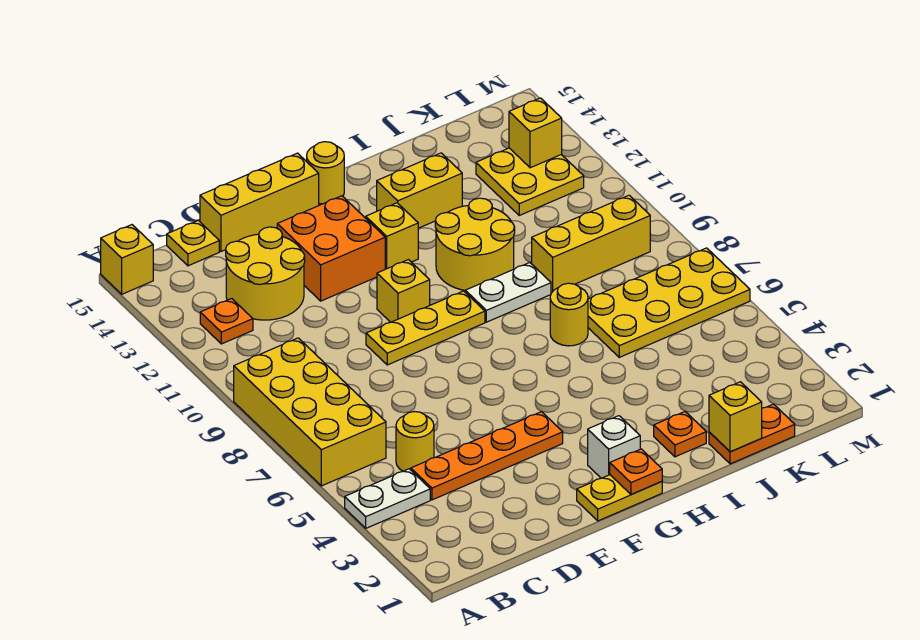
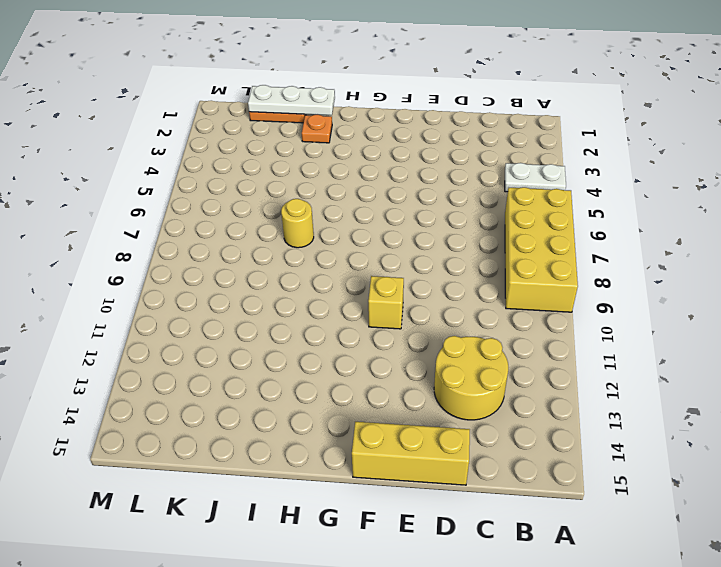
white plate I1:K1 level 2 -> yellow brick J1 level 2
none -> yellow brick A15 level 1
none -> orange plate B12 level 1
none -> orange plate C4:F4 level 1

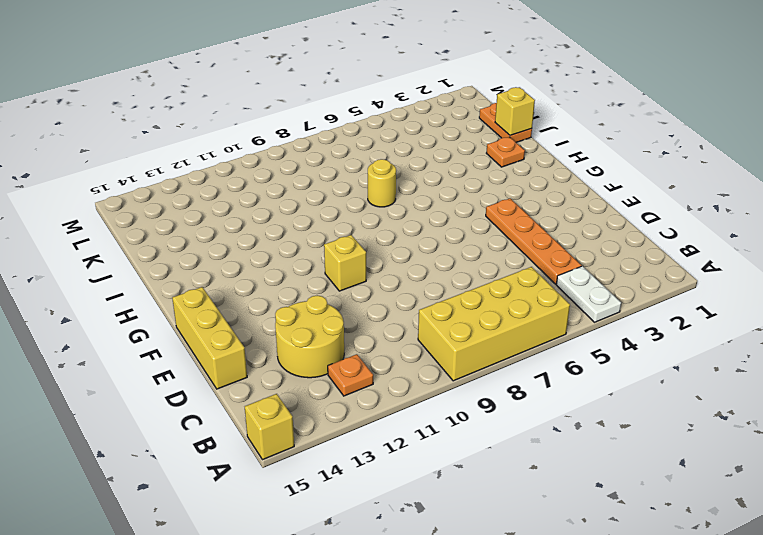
none -> yellow round brick C5 level 1
none -> yellow plate C15 level 1
none -> yellow plate E9:G9 level 1

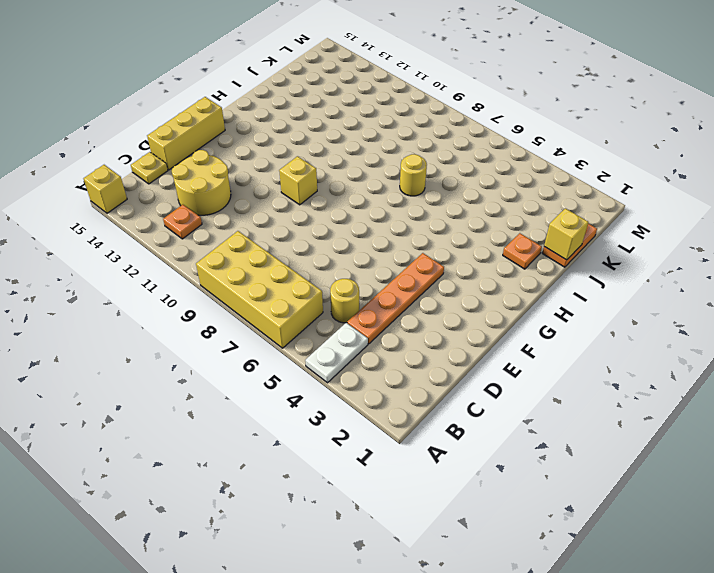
none -> yellow plate E9:G9 level 1
none -> orange brick E12:F13 level 1
none -> yellow plate F1:G1 level 1

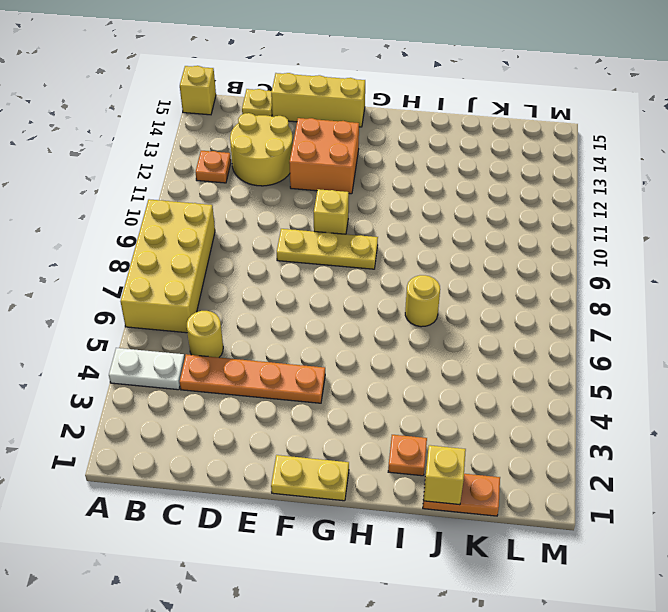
none -> white brick G2 level 1
none -> yellow brick G12 level 1
none -> yellow round brick G15 level 1

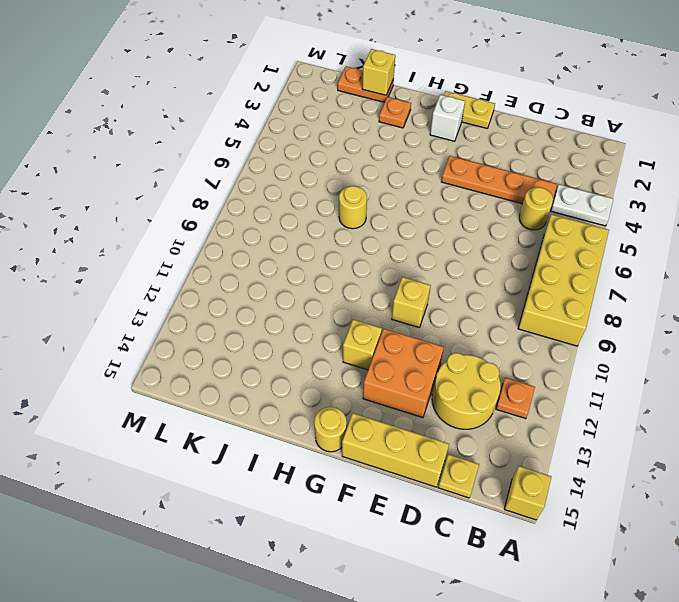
none -> yellow plate E9:G9 level 1
none -> white plate H9:I9 level 1
none -> yellow round brick H10:I11 level 1

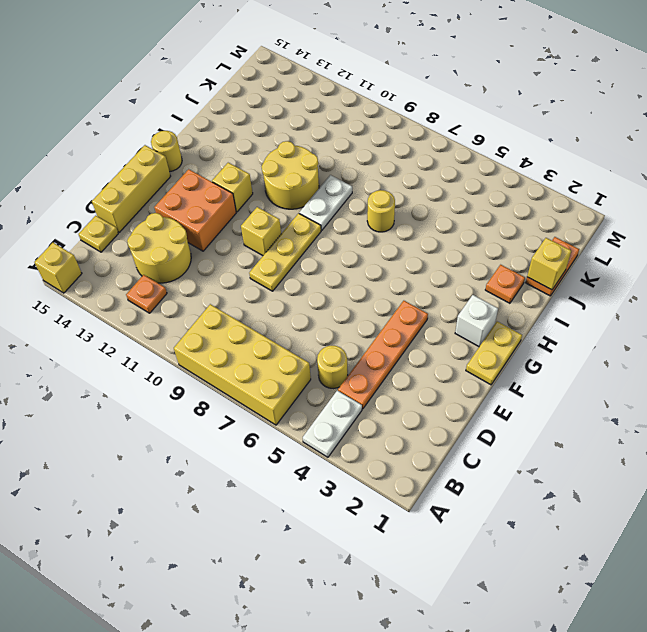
none -> yellow brick H13:I13 level 1
none -> yellow plate J6:M7 level 1
none -> yellow brick J9:L9 level 1

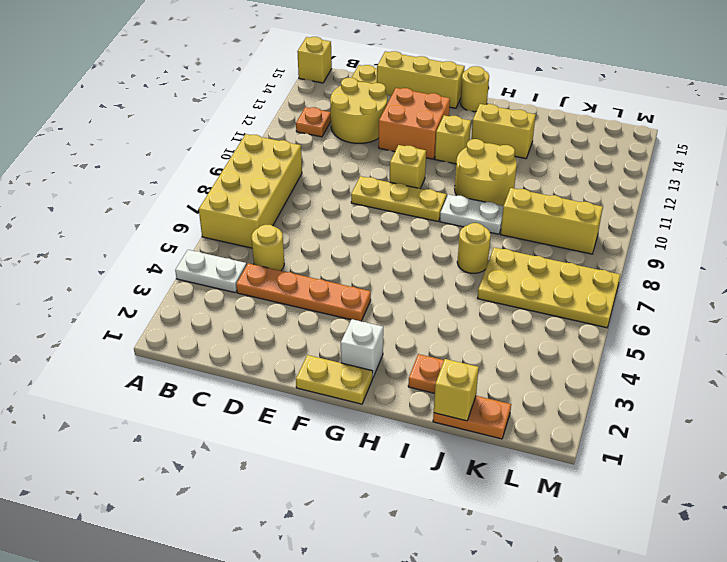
none -> yellow plate K12:L13 level 1
none -> orange plate G1 level 2
none -> yellow brick L13 level 2

